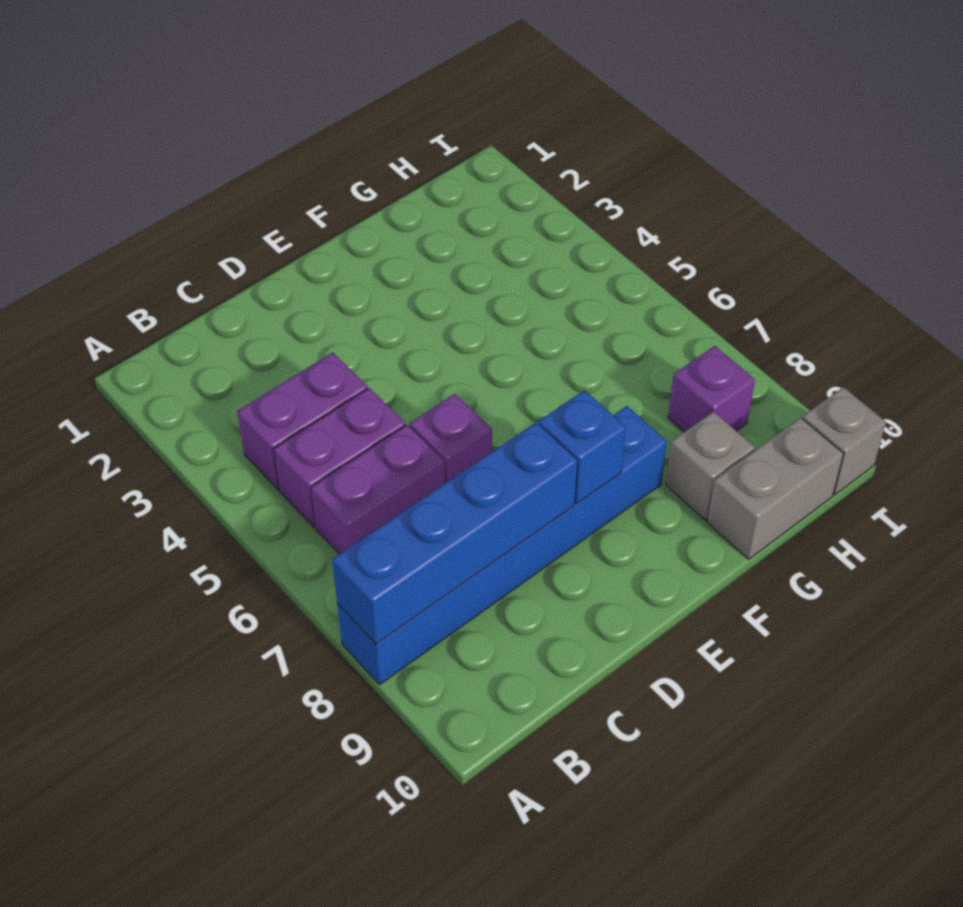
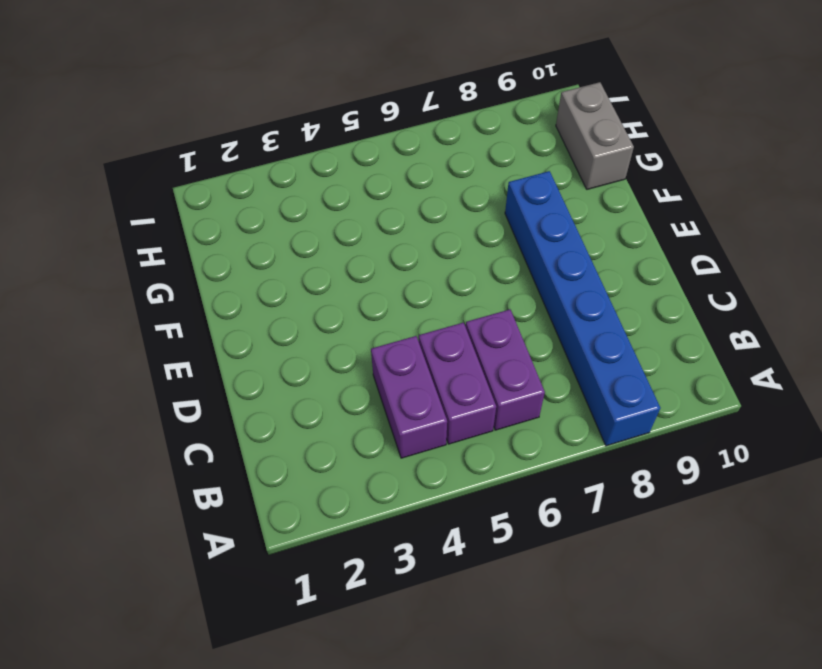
none -> purple brick D6 level 1
none -> grey brick G9 level 1

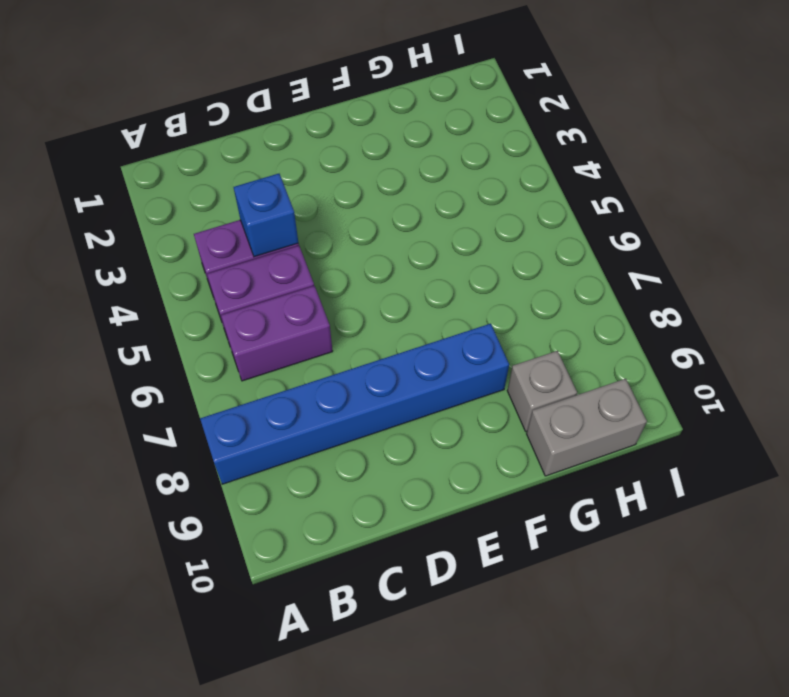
blue brick C4 level 2 -> blue brick E8 level 2
none -> purple brick D6 level 1
none -> purple brick H8 level 1

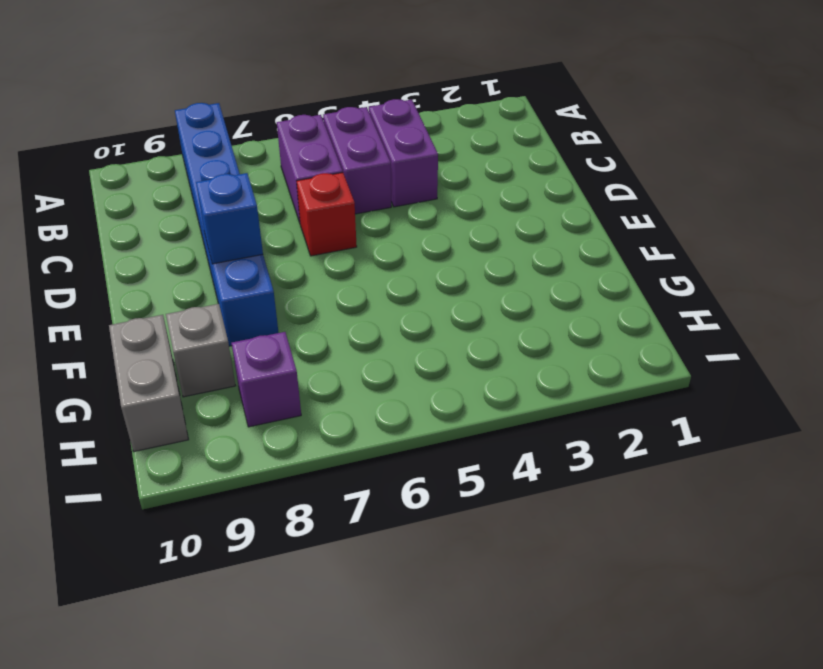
red brick D6 level 1 -> purple brick D6 level 1
none -> grey brick I10 level 1
none -> blue brick A8:D8 level 2

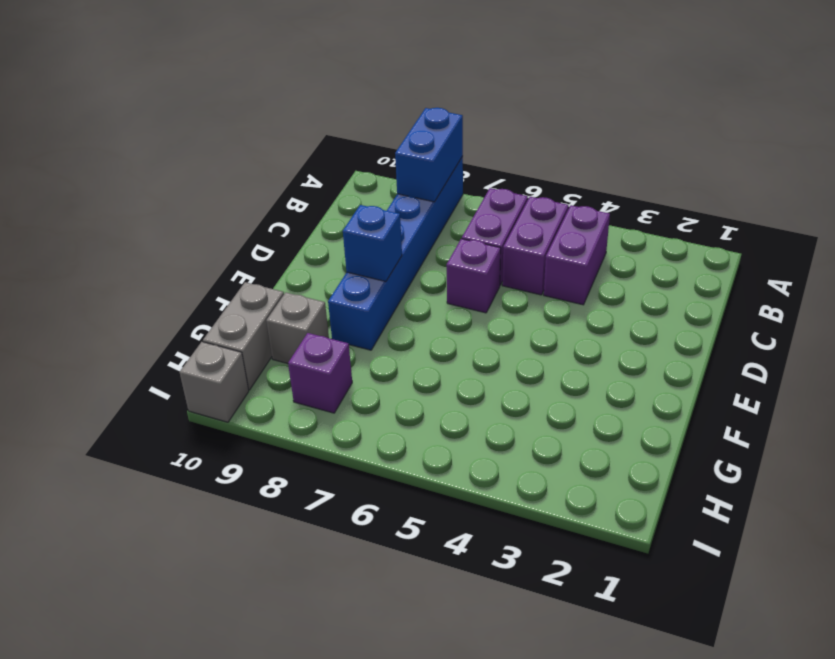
blue brick A8:B8 level 2 -> blue brick A8:D8 level 2

